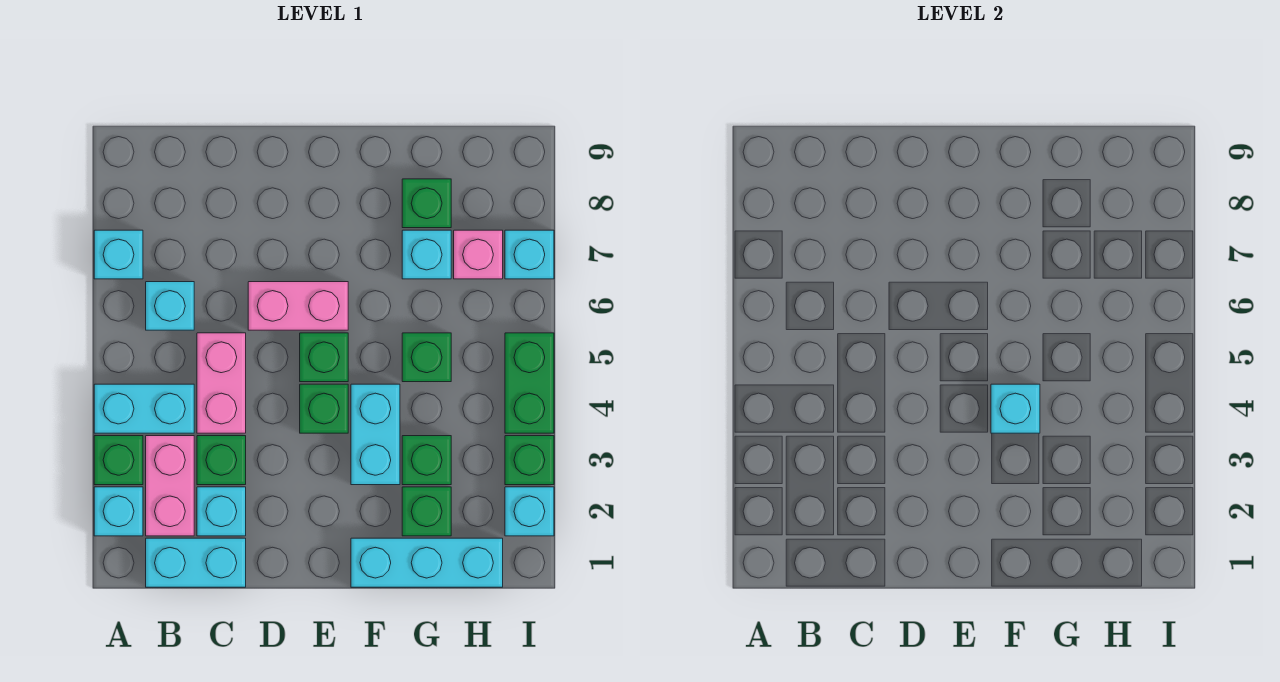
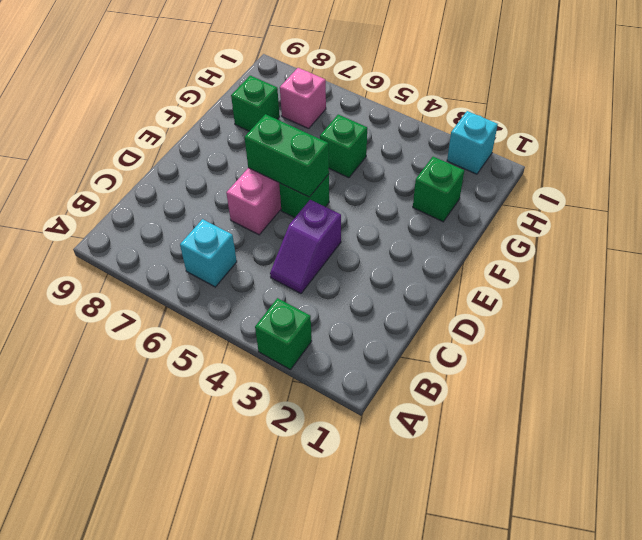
purple slope C4:D4 level 1 top D -> pink brick C4:C5 level 1
green brick E5:E6 level 2 -> green brick I4:I5 level 1
none -> cyan brick A2 level 1
none -> cyan brick A4:B4 level 1
none -> cyan brick A7 level 1

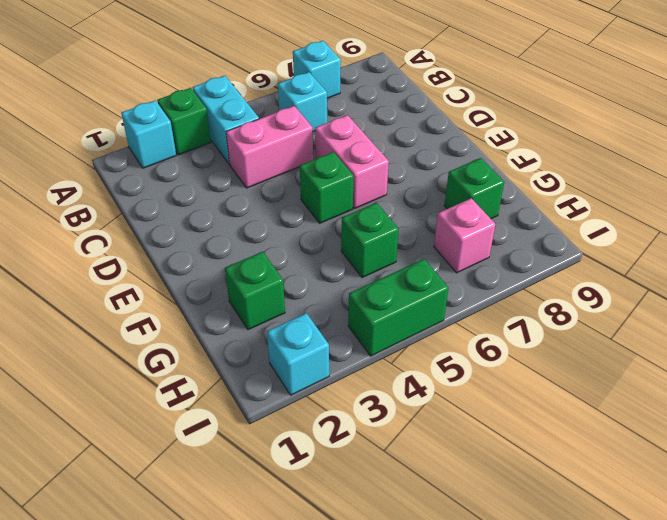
none -> cyan brick B1:C1 level 1
none -> pink brick B2:B3 level 1
none -> cyan brick C2 level 1

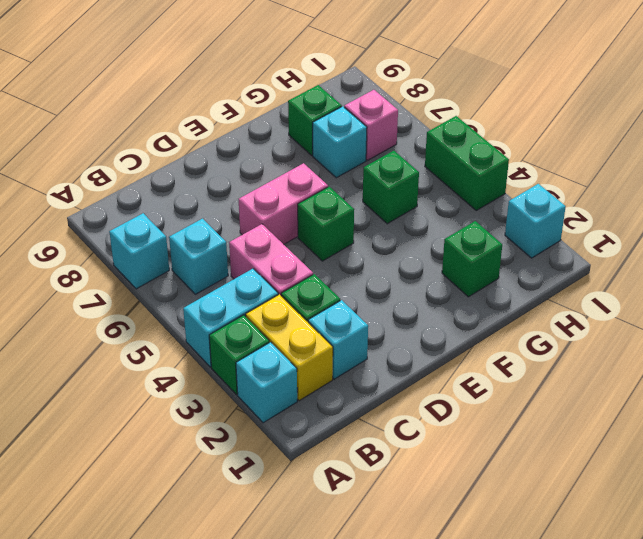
yellow brick B2:B3 level 1 -> pink brick B2:B3 level 1
none -> cyan brick B1:C1 level 1
none -> green brick E4 level 1
none -> cyan brick F1:H1 level 1

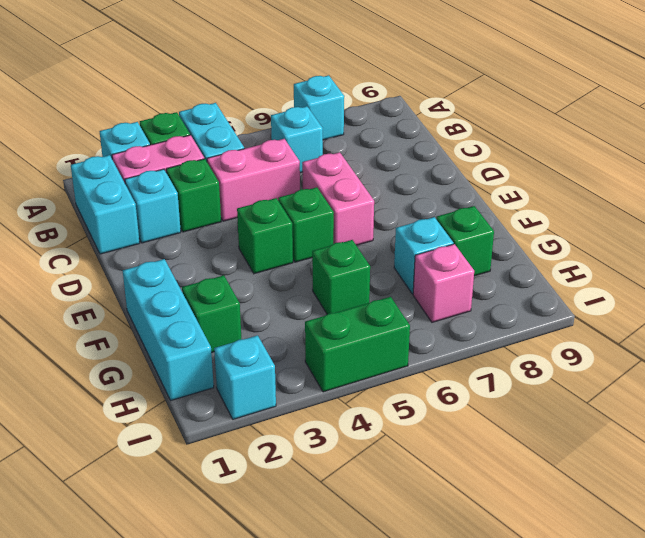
none -> cyan brick F3:F4 level 1
none -> green brick G3 level 1
none -> green brick I3 level 1

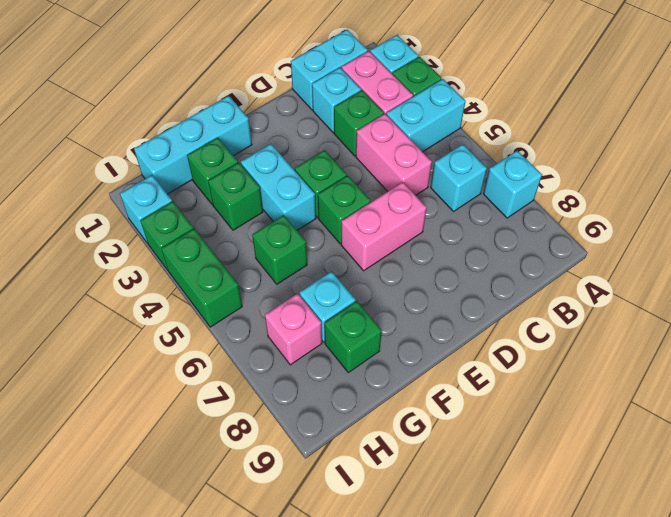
none -> cyan brick I7 level 1
none -> cyan brick F4 level 2

